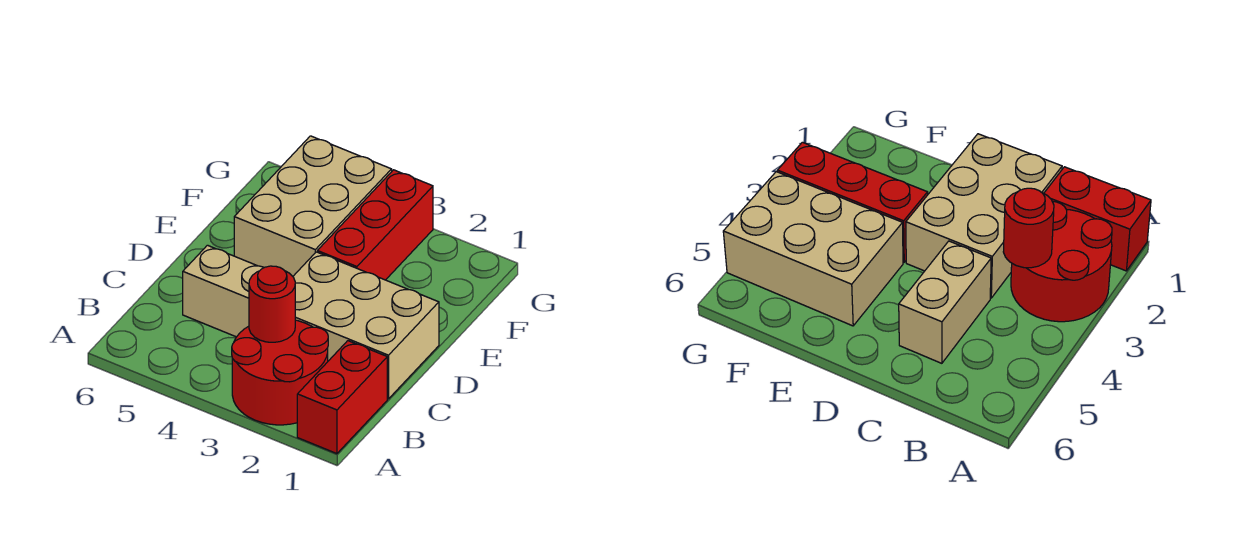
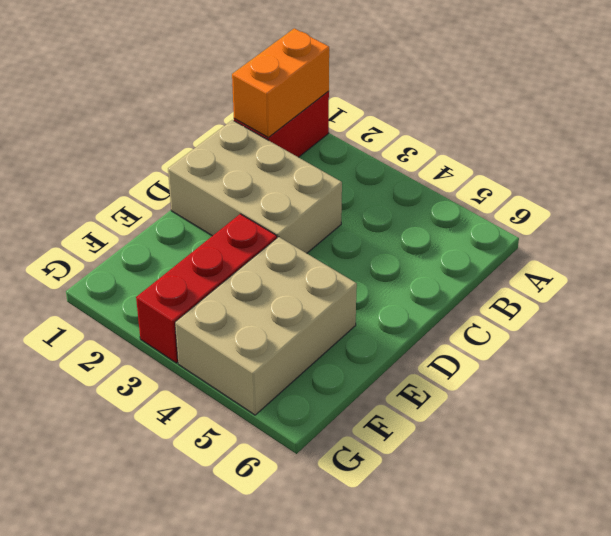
orange brick A1:B1 level 2 -> none
none -> red round brick A2:B3 level 1
none -> tan brick C4:C5 level 1

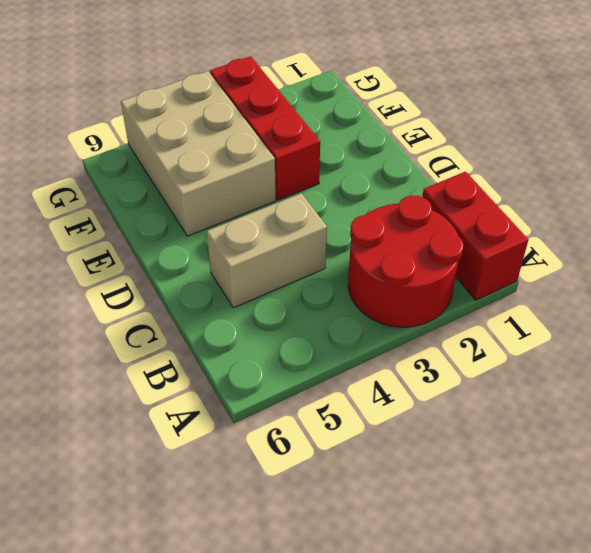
none -> tan brick C1:D3 level 1
none -> red round brick B3 level 2

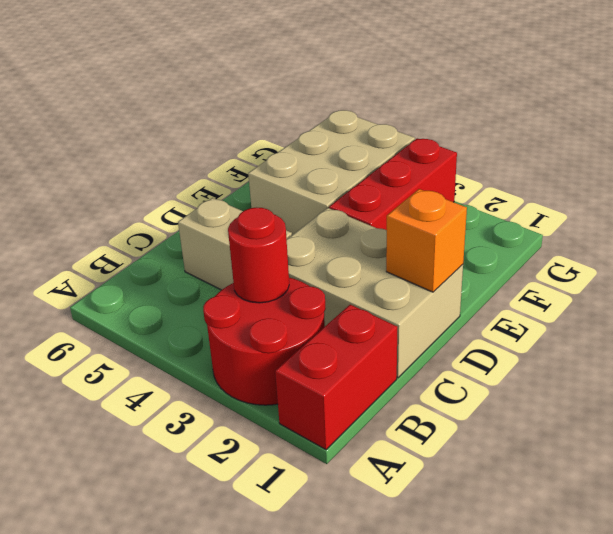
orange brick D1 level 2 -> none

